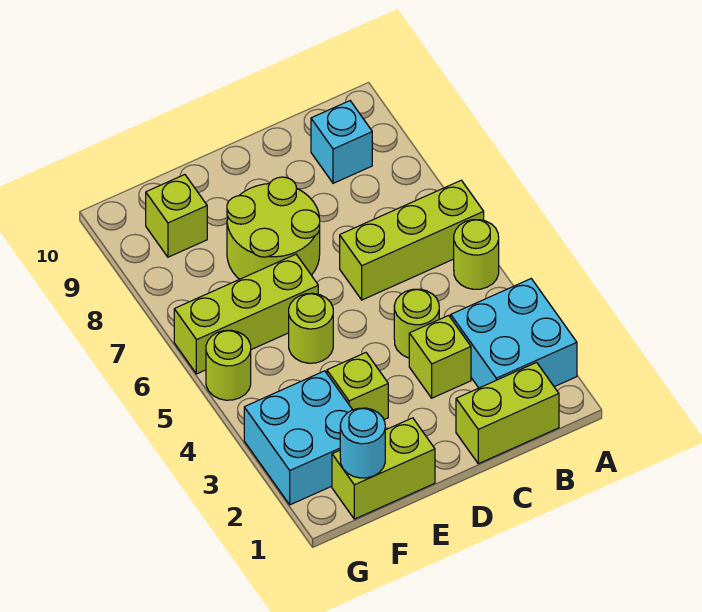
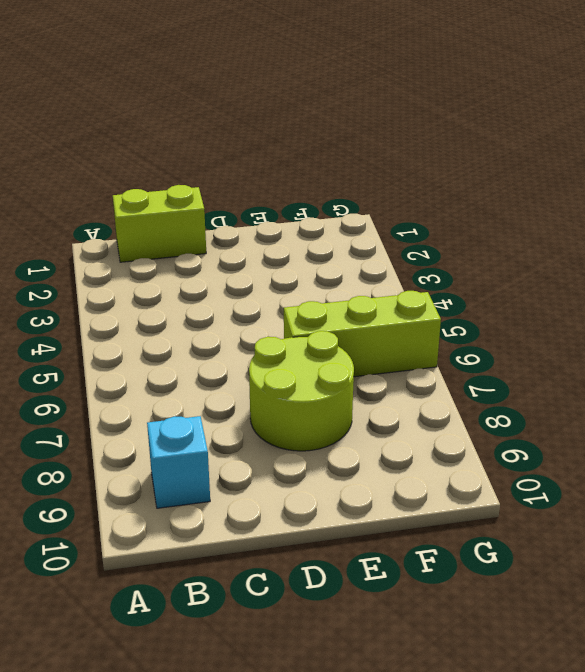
none -> cyan brick A2:B3 level 1
none -> lime round brick A5 level 1
none -> lime brick A6:C6 level 1

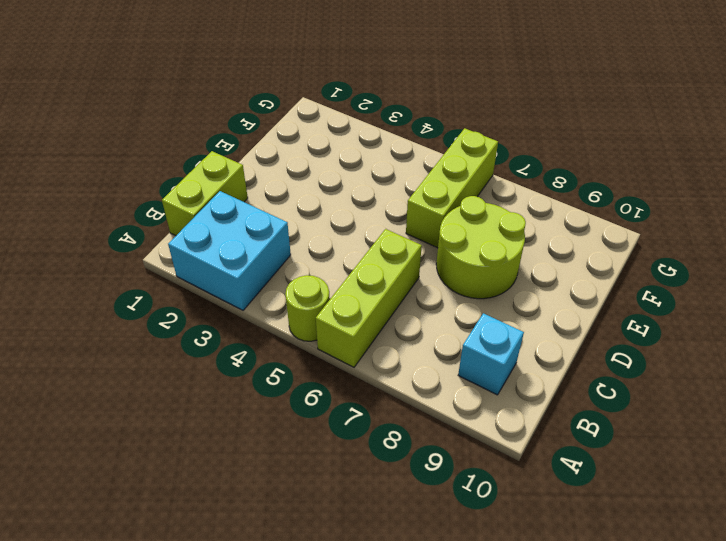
none -> lime brick C3 level 1
none -> lime round brick C4 level 1
none -> lime brick E1:F1 level 1

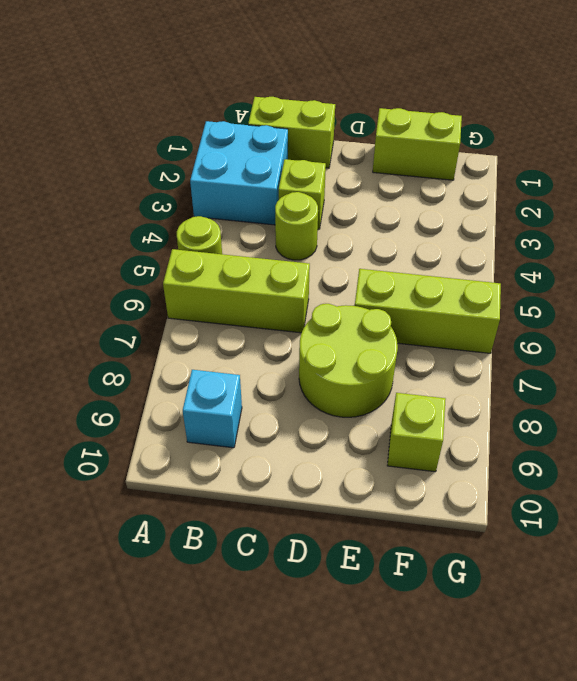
none -> lime brick E3 level 1
none -> lime round brick E5 level 1
none -> cyan brick F2:G3 level 1

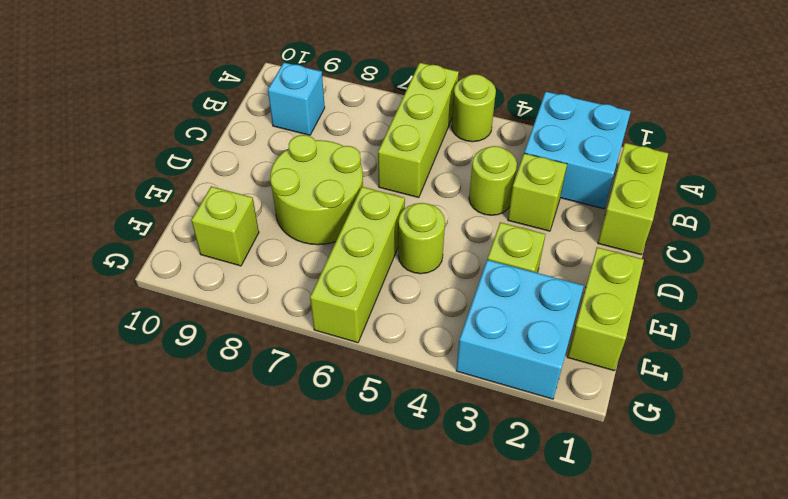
none -> lime round brick G5 level 1
none -> cyan round brick F1 level 2

